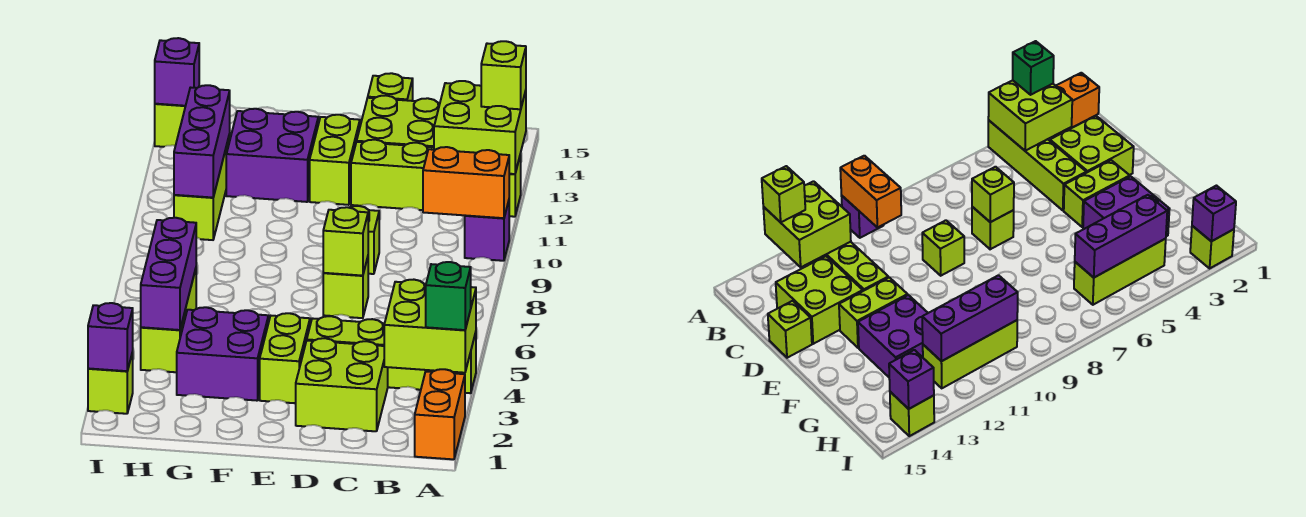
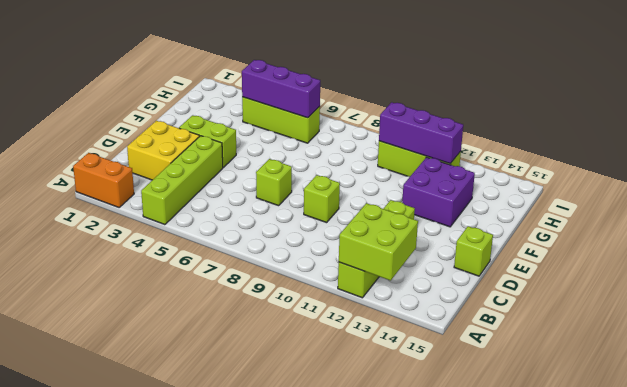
yellow brick C2:D3 level 1 -> lime brick C2:D3 level 1
none -> purple brick A10 level 1
none -> lime brick C13:D14 level 1
none -> lime brick E12:E13 level 1

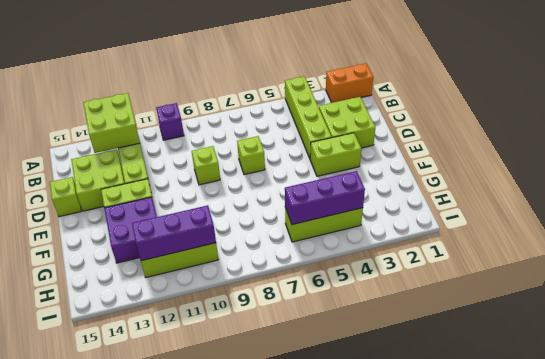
none -> purple brick F3:G4 level 1
none -> lime brick I2 level 1
none -> lime brick I14 level 1

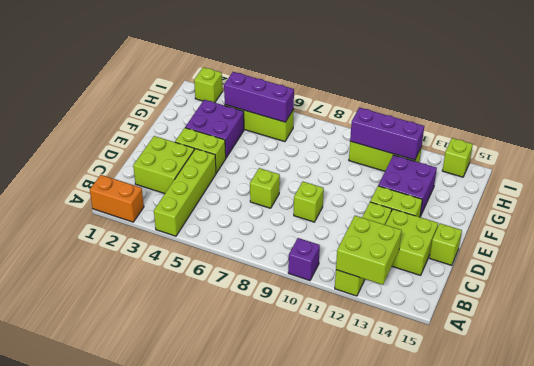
none -> lime brick A3:B4 level 2
none -> orange brick A10:B10 level 2
none -> lime brick D7 level 2

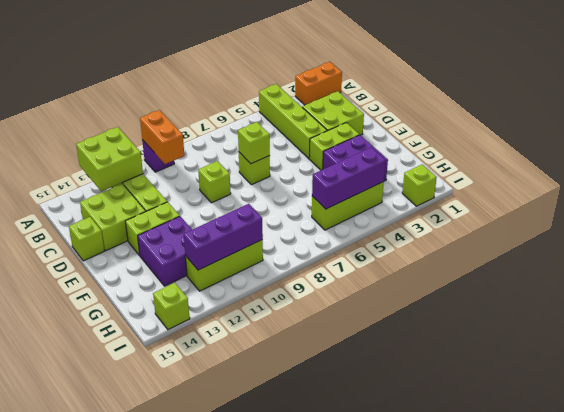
none -> lime brick A3:B4 level 2
none -> purple brick I2 level 2
none -> purple brick I14 level 2

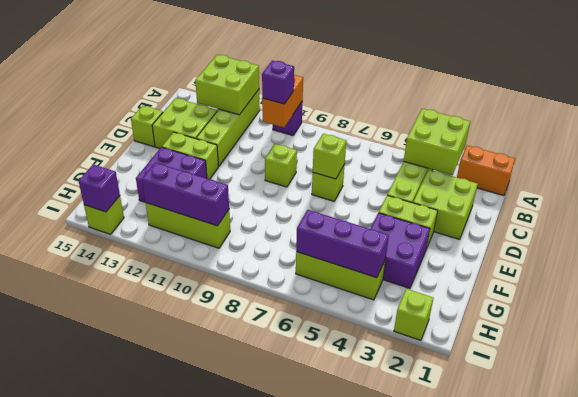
purple brick B10 level 3 -> purple brick I2 level 2
none -> green brick A3 level 3
none -> lime brick A13 level 3

